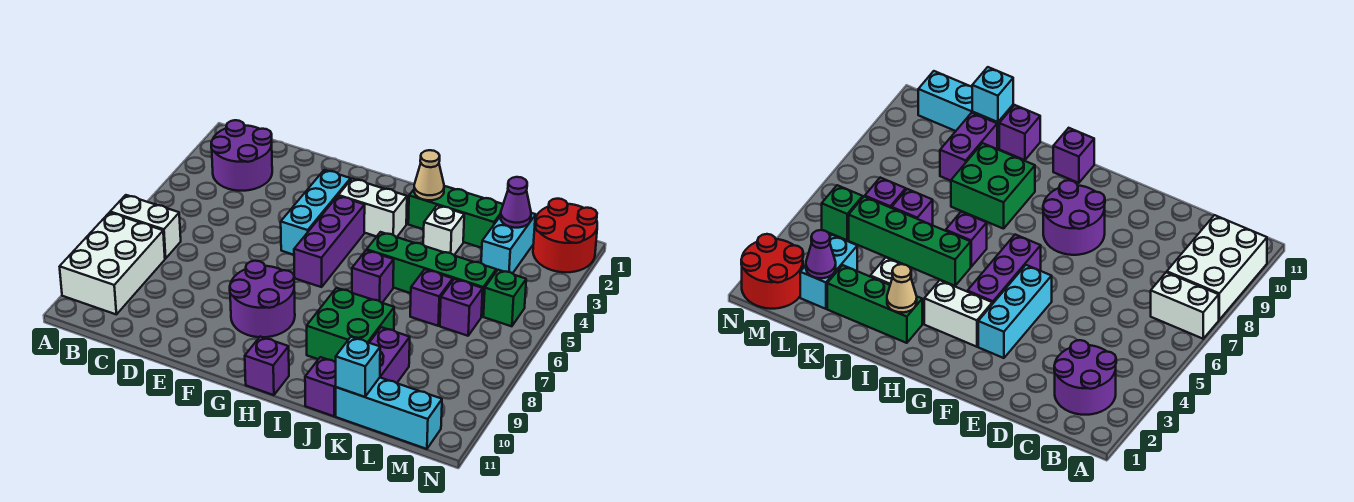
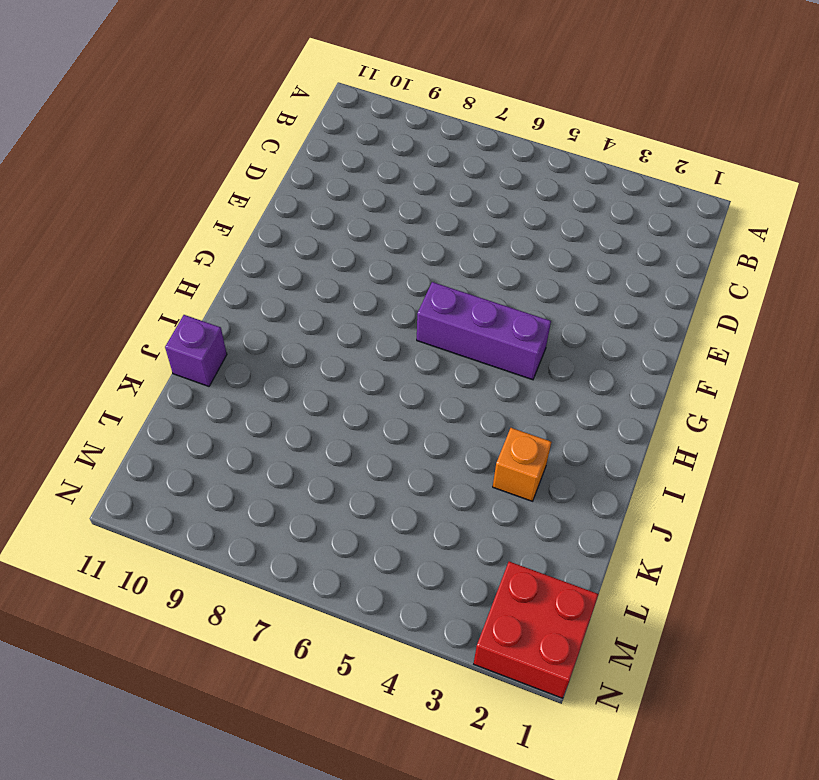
orange brick J3 level 1 -> white brick J3 level 1
red brick M1:N2 level 1 -> red round brick M1:N2 level 1
none -> white brick A7:B7 level 1
none -> white brick A8:B10 level 1
none -> purple round brick B2:C3 level 1

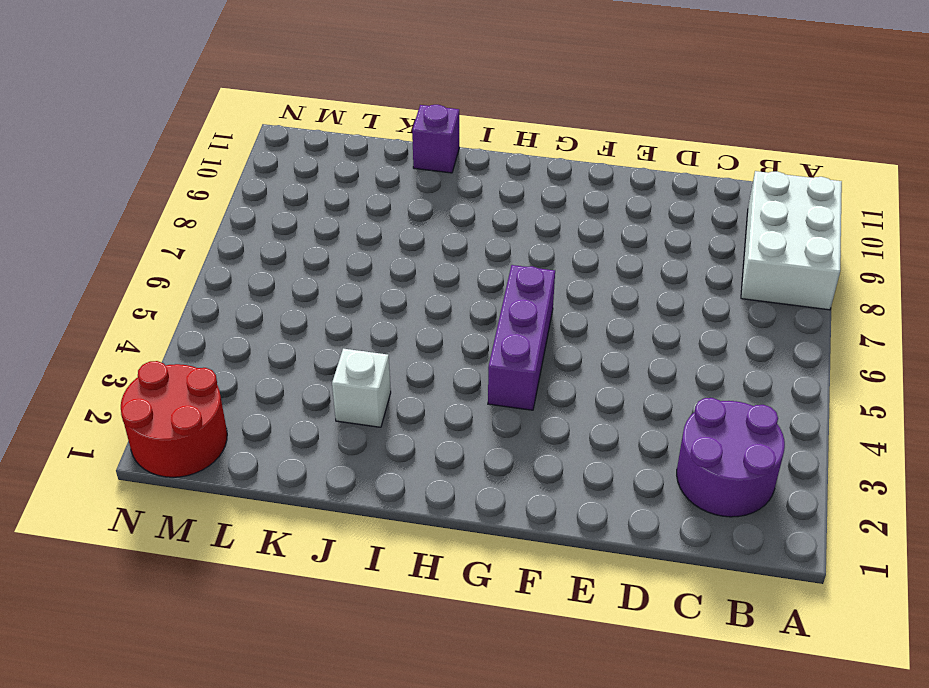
none -> white brick A7:B7 level 1
none -> cyan brick F3:F5 level 1
none -> purple round brick F8:G9 level 1

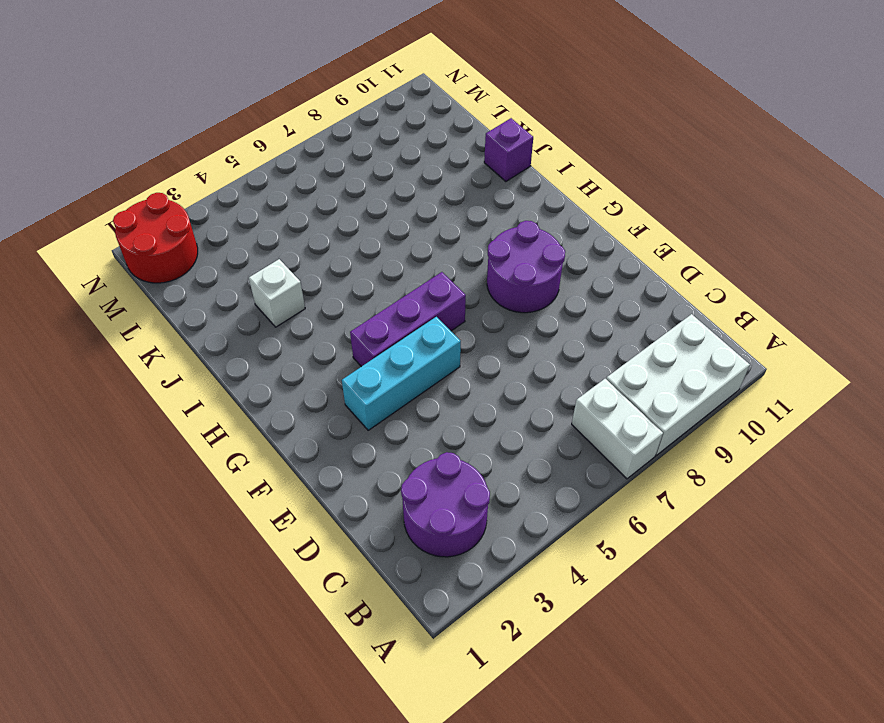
none -> white brick G3:H3 level 1
none -> purple brick H11 level 1
none -> green brick I2:K2 level 1

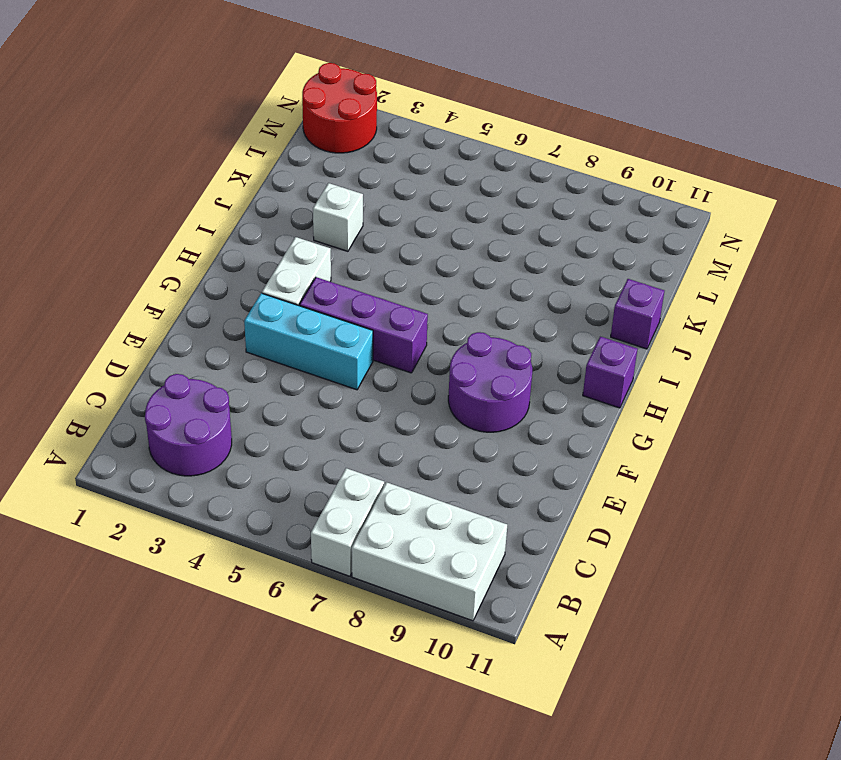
none -> green brick I2:K2 level 1
none -> green brick I5:L5 level 1
none -> purple brick I6 level 1

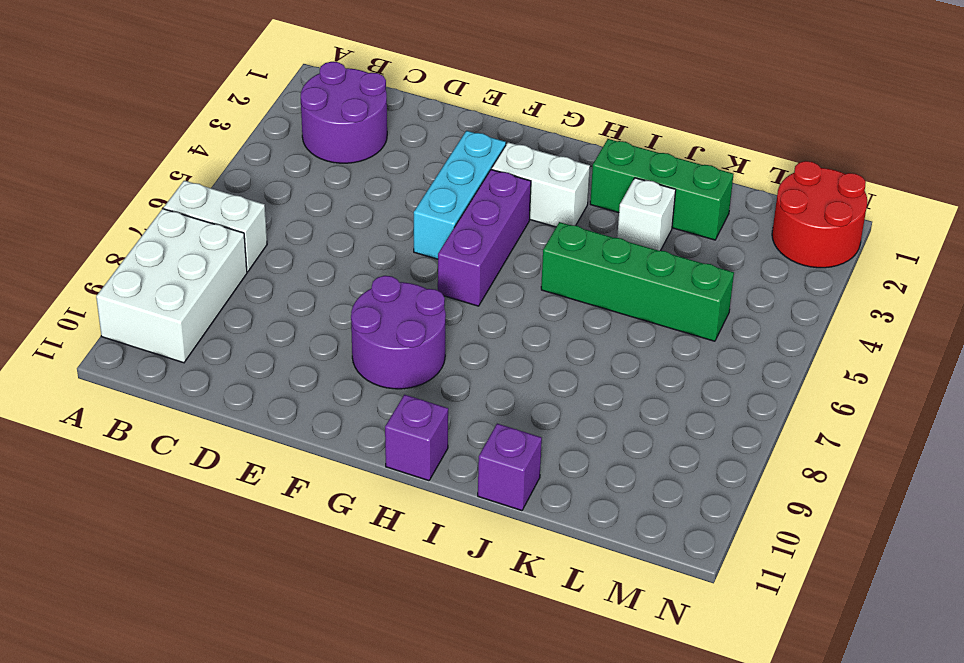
none -> purple brick I6 level 1
none -> green brick I8:J9 level 1
none -> purple brick K6 level 1

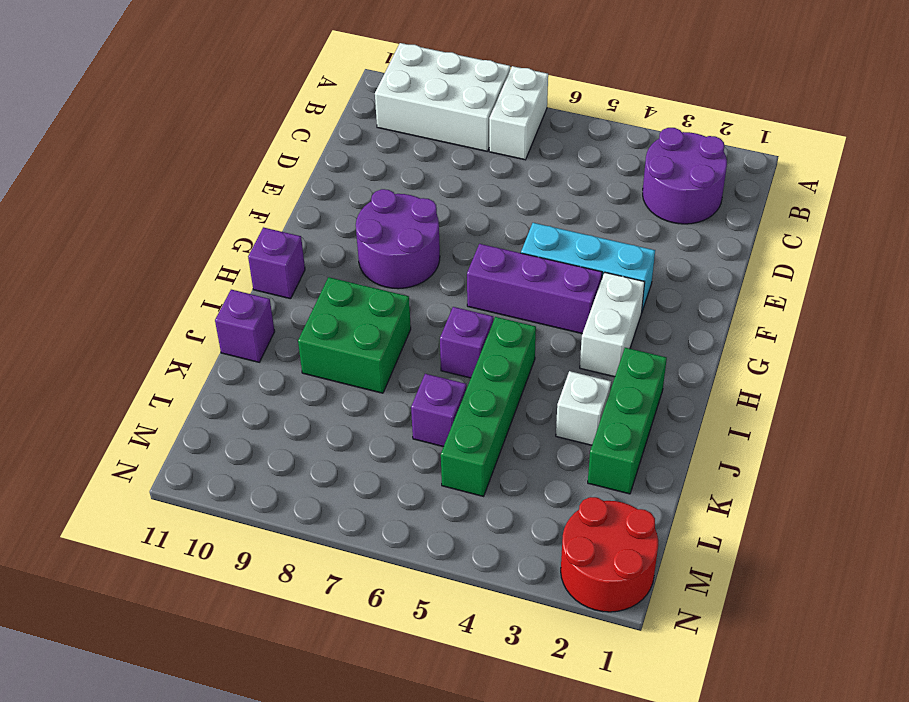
none -> purple brick K9:K10 level 1
none -> cyan brick K11:M11 level 1
none -> cyan brick L2:L3 level 1

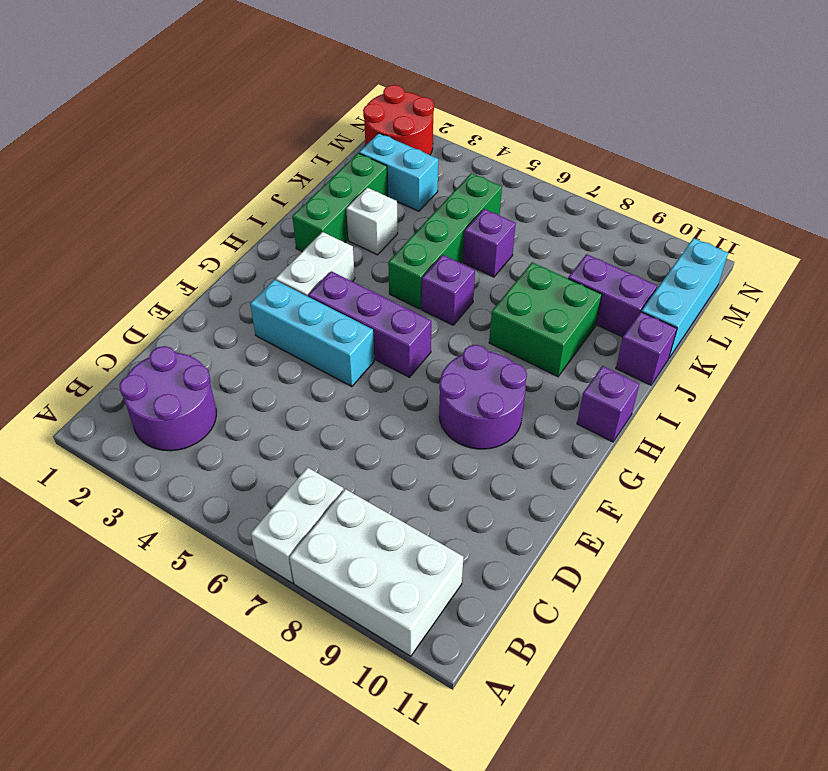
none -> purple brick L6 level 1
none -> green brick M5 level 1
none -> tan cone I2 level 2

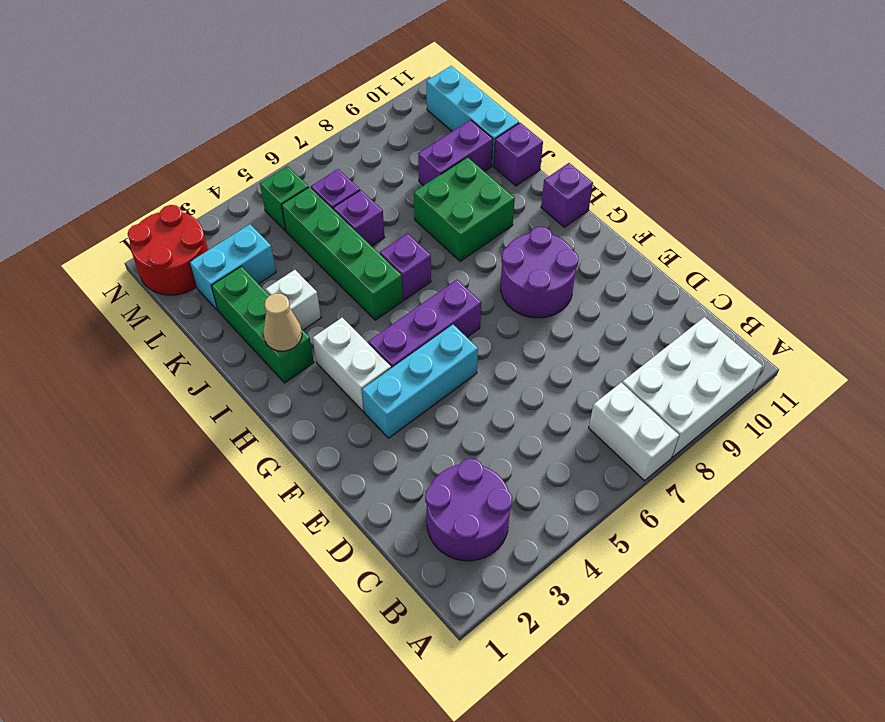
none -> cyan brick K11 level 2
none -> purple cone L2 level 2

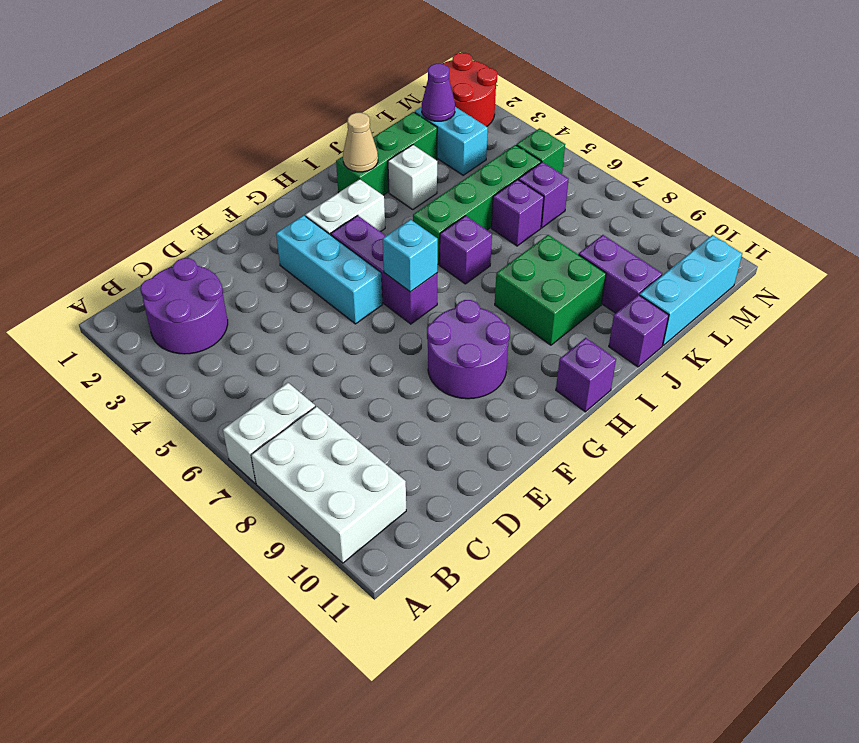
cyan brick G6 level 2 -> cyan brick K11 level 2

